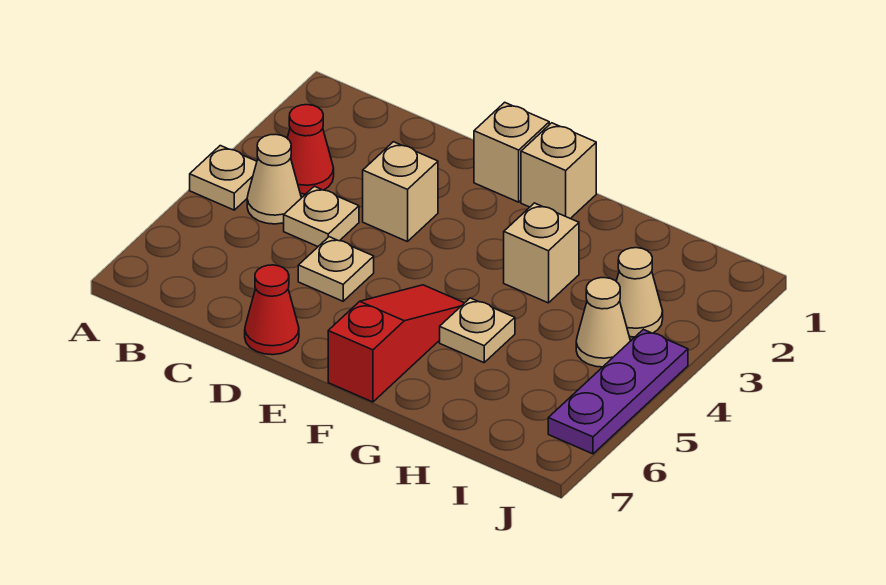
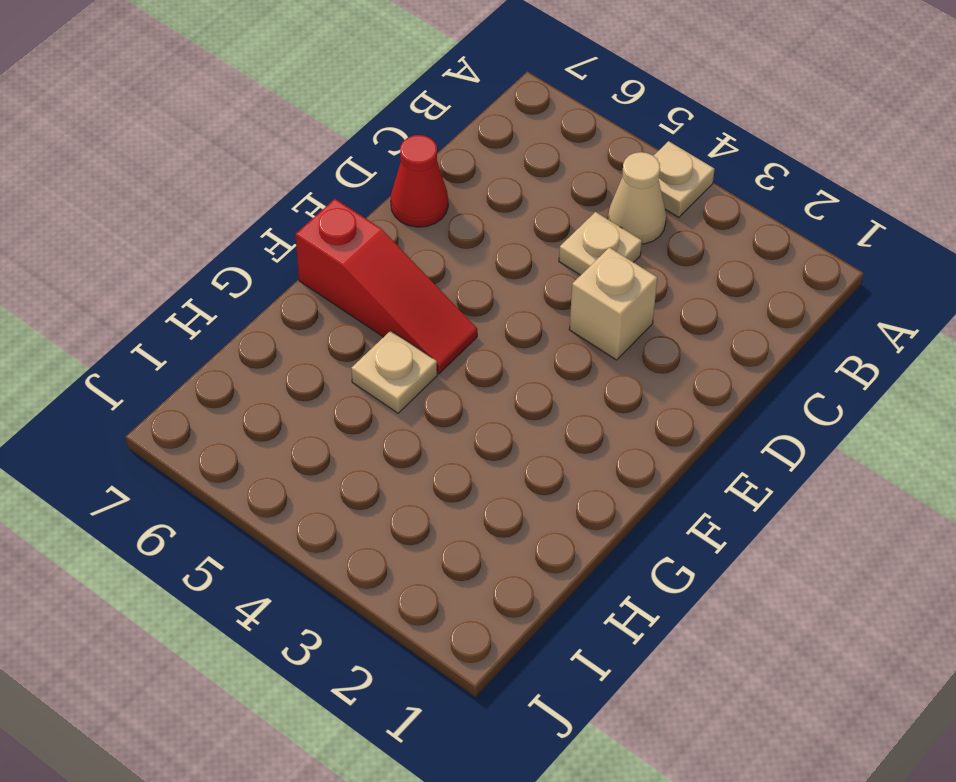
none -> red cone B3 level 1
none -> tan plate D5 level 1
none -> tan brick E1 level 1

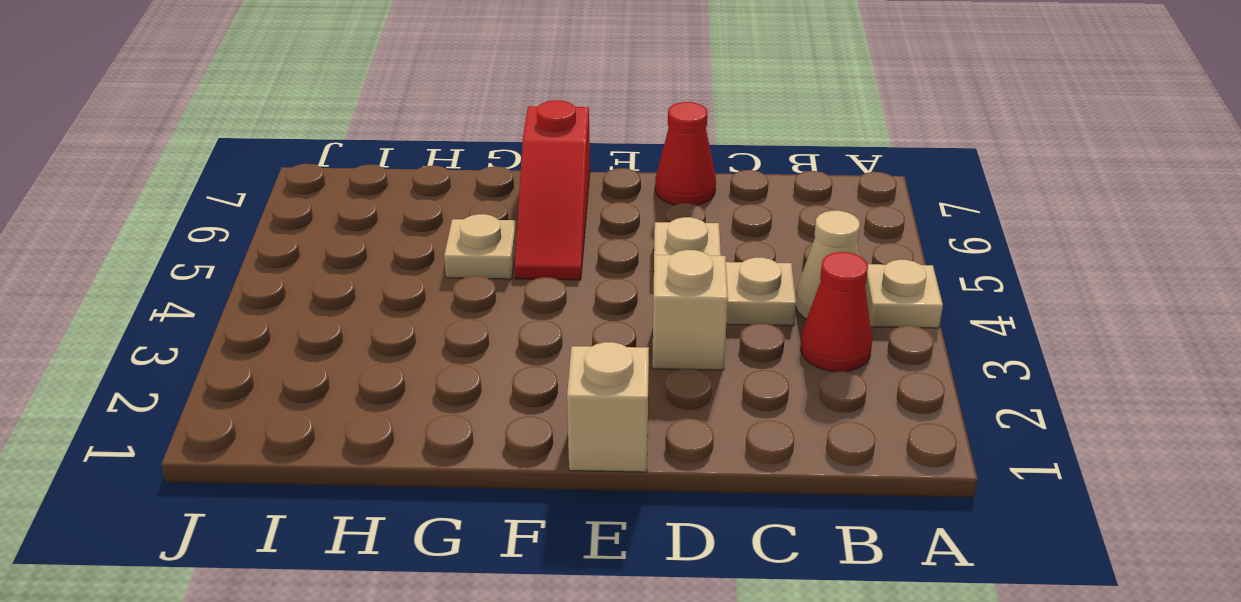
none -> tan brick F1 level 1
none -> tan brick G3 level 1
none -> tan cone I3 level 1

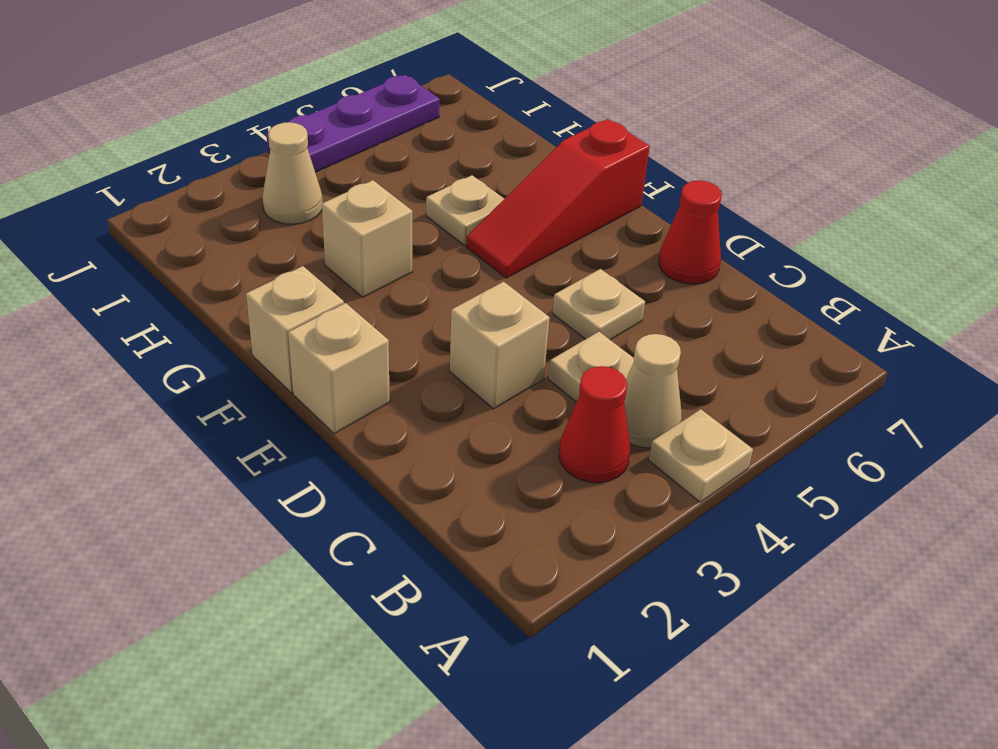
none -> tan cone I4 level 1

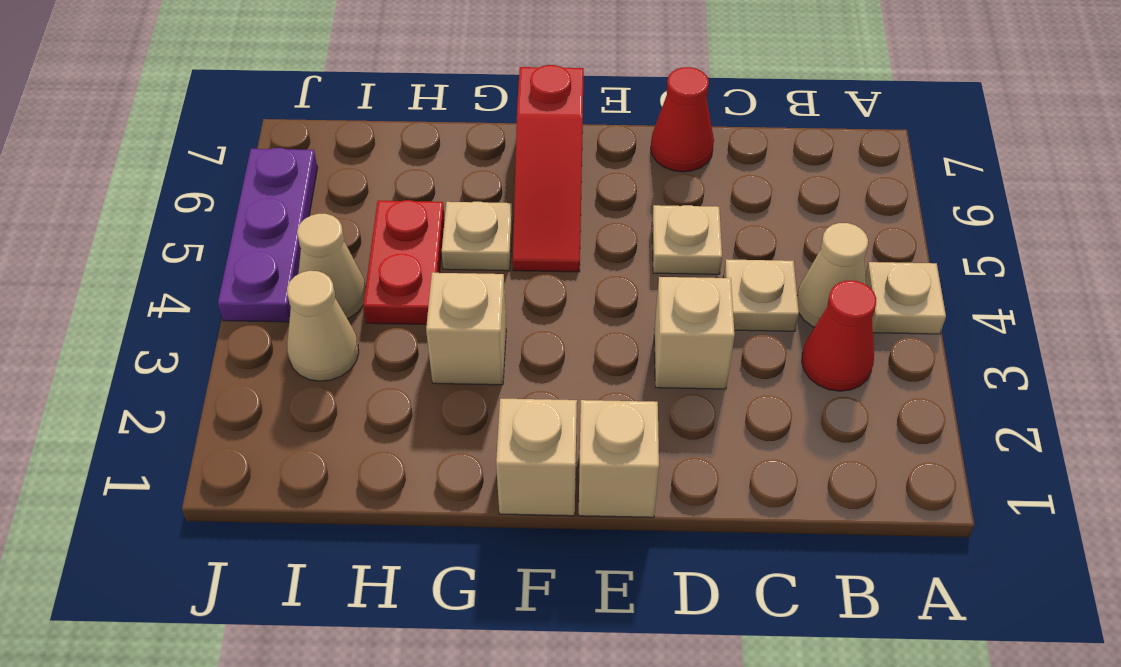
red plate H4:H5 level 1 -> none

